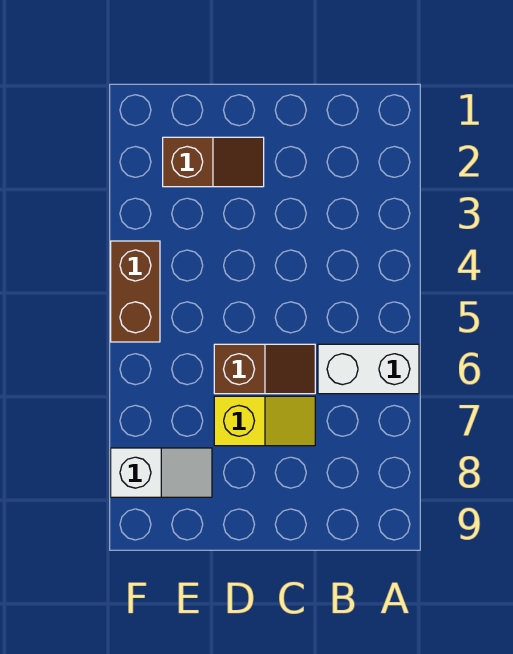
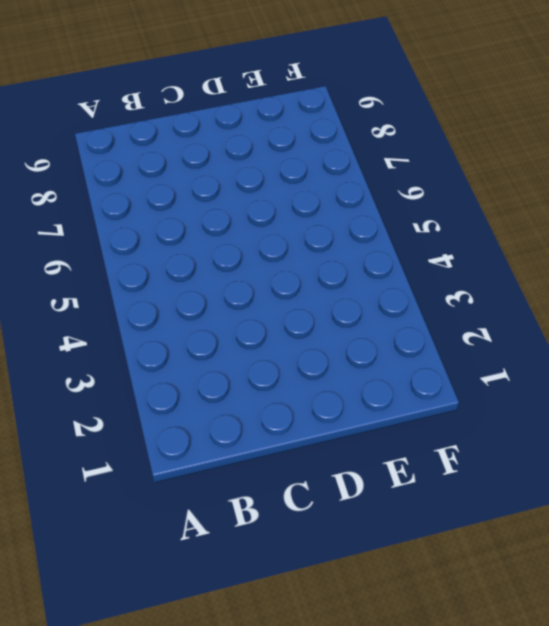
none -> white brick A6:B6 level 1
none -> brown slope C6:D6 level 1 top D

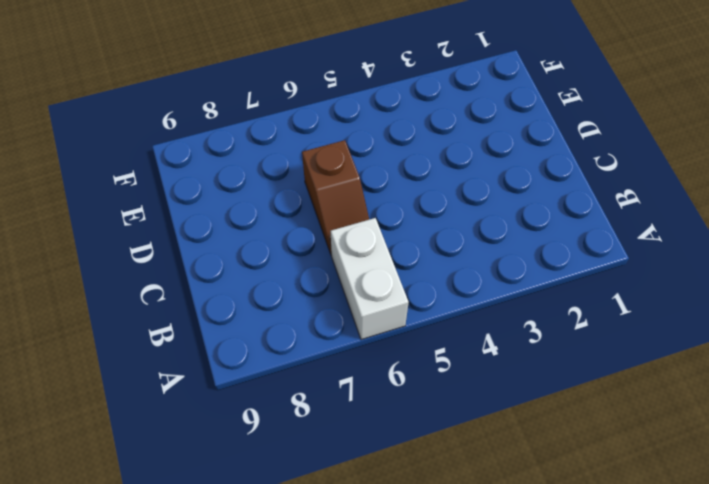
none -> yellow slope C7:D7 level 1 top D
none -> brown slope D2:E2 level 1 top E

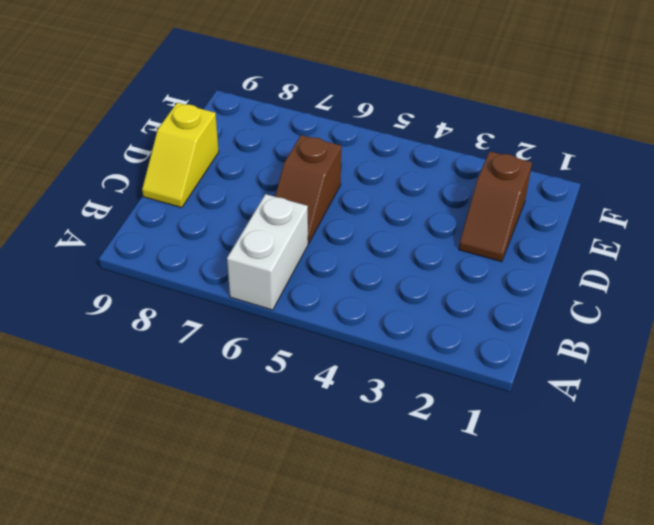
yellow slope C9:D9 level 1 top D -> yellow slope C7:D7 level 1 top D
none -> white slope E8:F8 level 1 top F
none -> brown brick F4:F5 level 1

